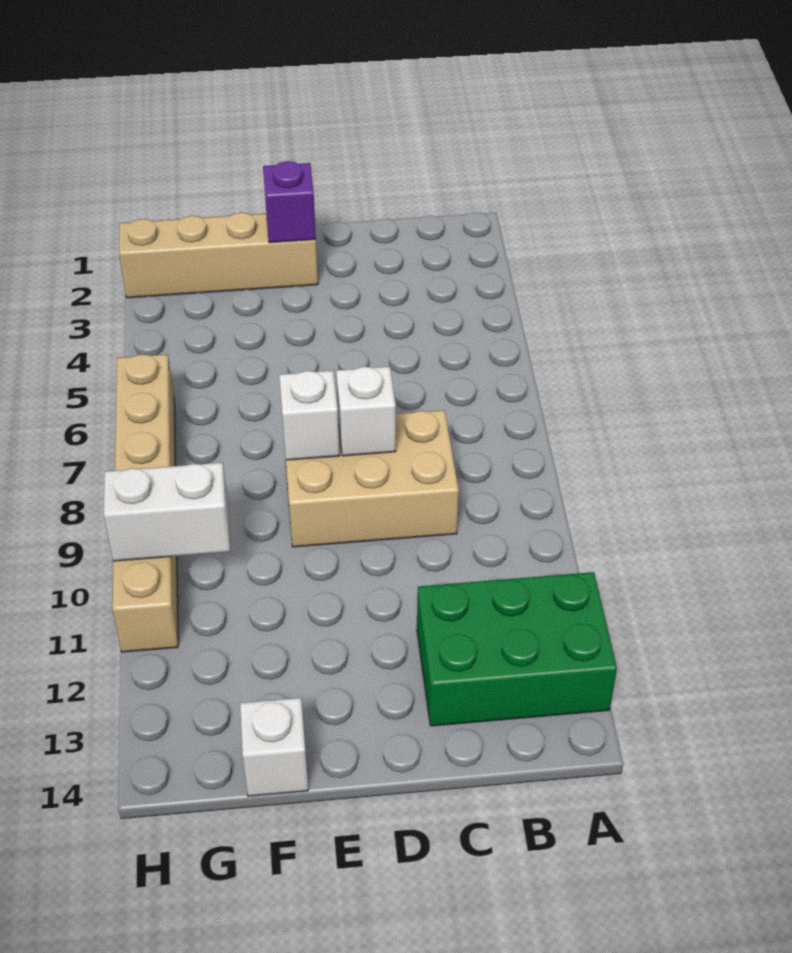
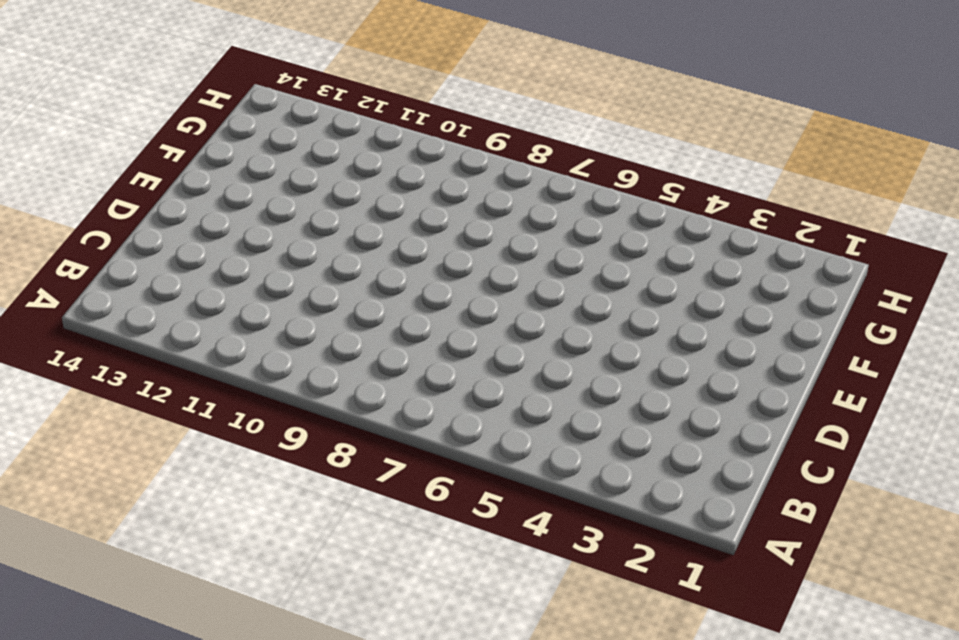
none -> green brick A12:C13 level 1
none -> tan brick C8:E9 level 1

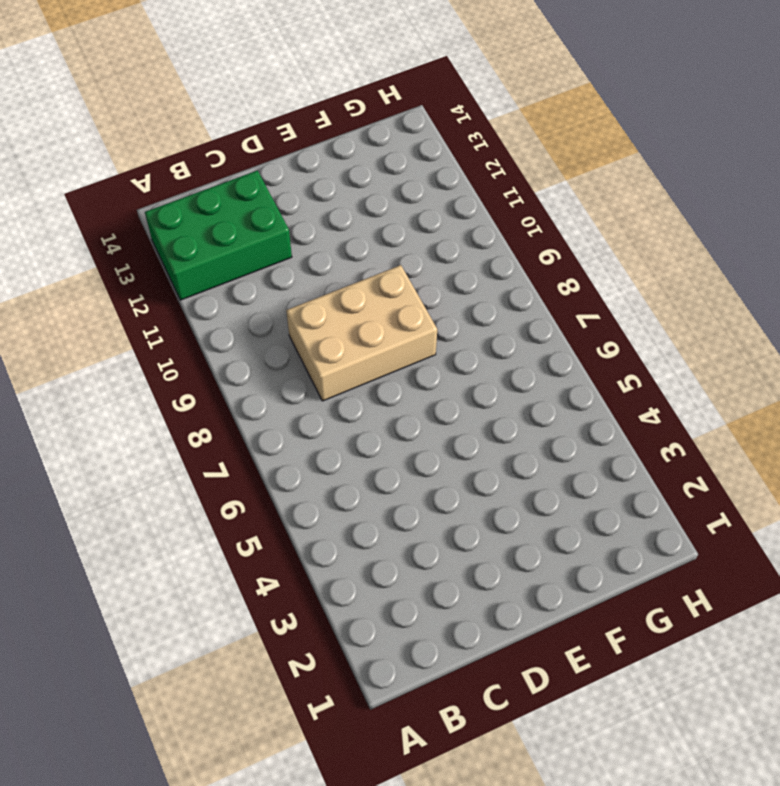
none -> tan brick E2:H2 level 1
none -> white brick F14 level 1

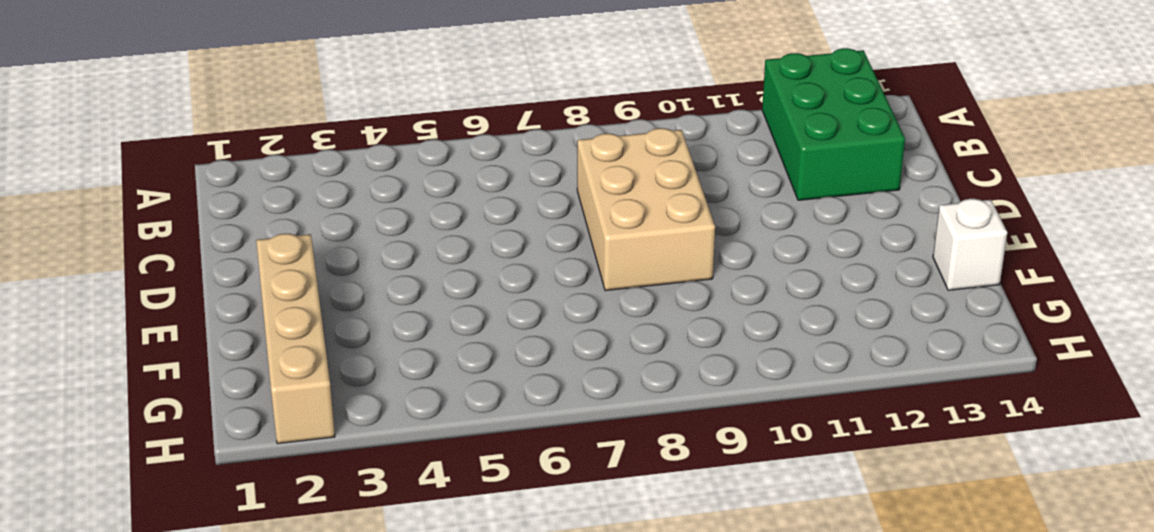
none -> tan brick H6:H11 level 1
none -> white brick D8 level 2

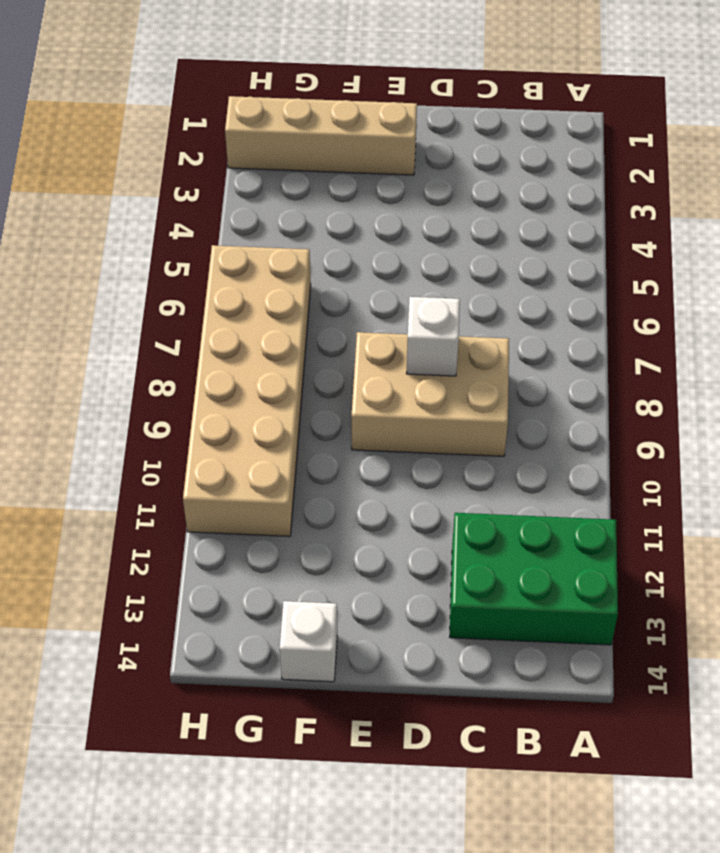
tan brick G6:H11 level 1 -> tan brick H6:H11 level 1
none -> purple brick E2 level 2
none -> white brick E8 level 2

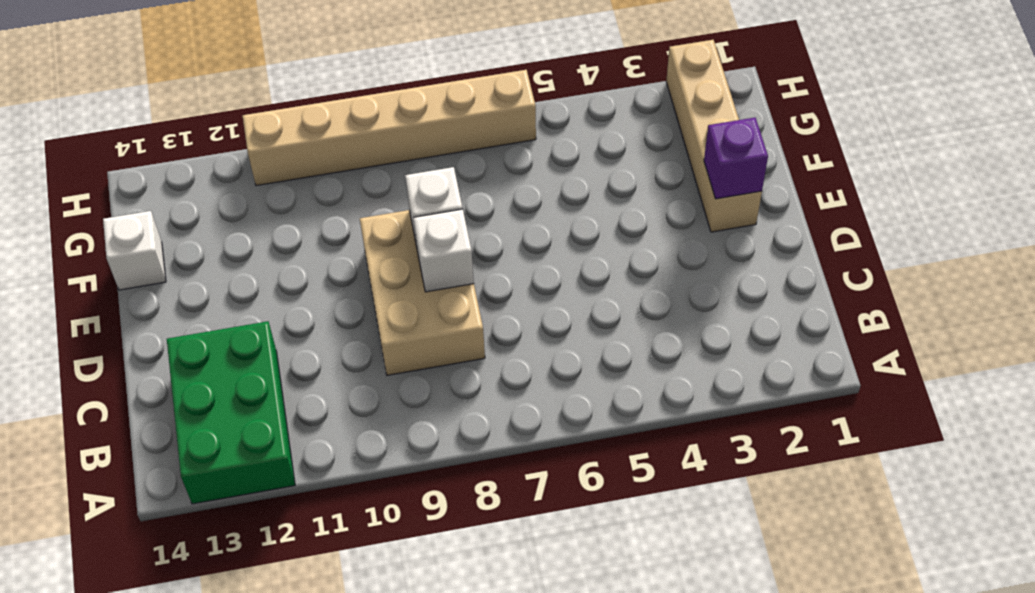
none -> white brick G10:H10 level 2

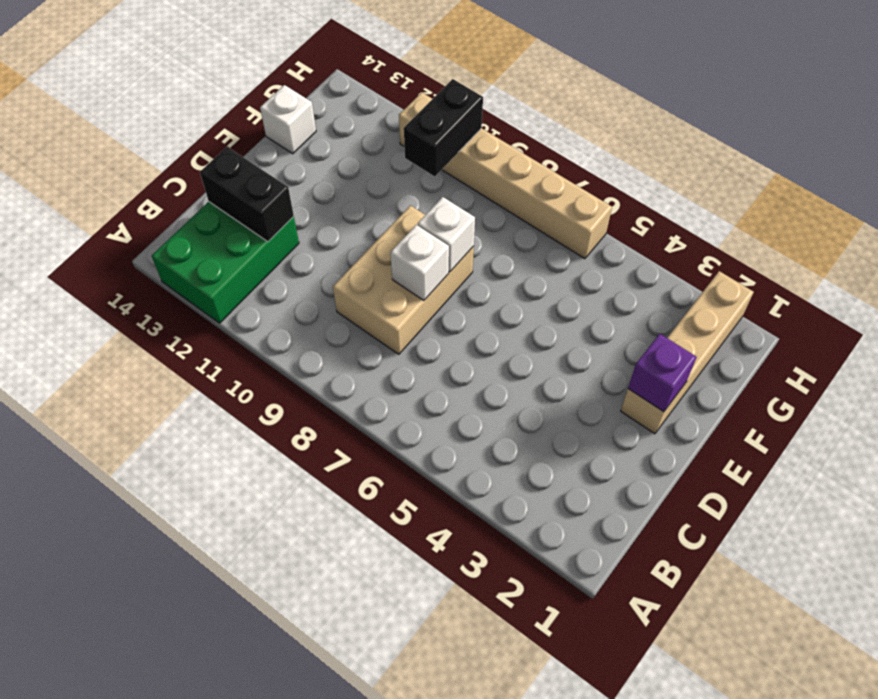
black brick C12:C13 level 2 -> none
black brick G10:H10 level 2 -> white brick G10:H10 level 2

